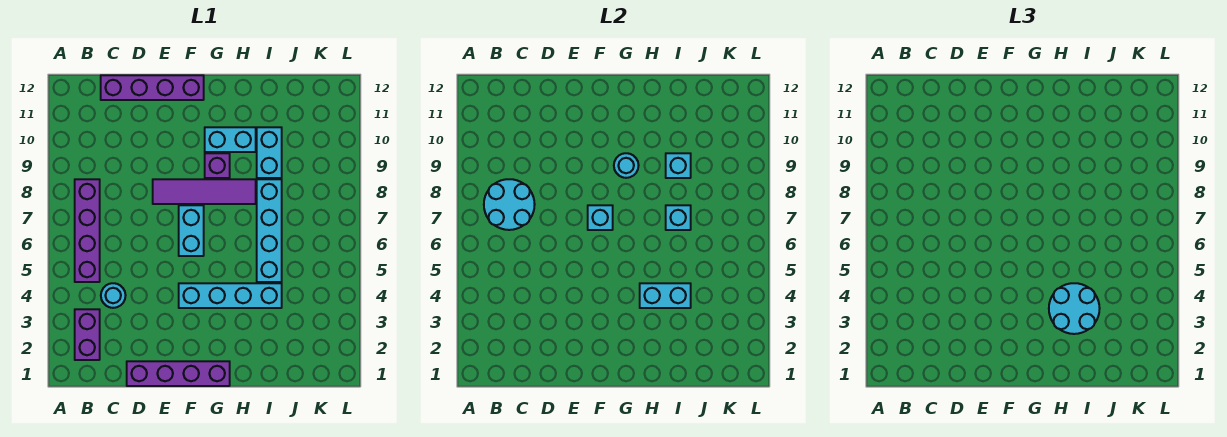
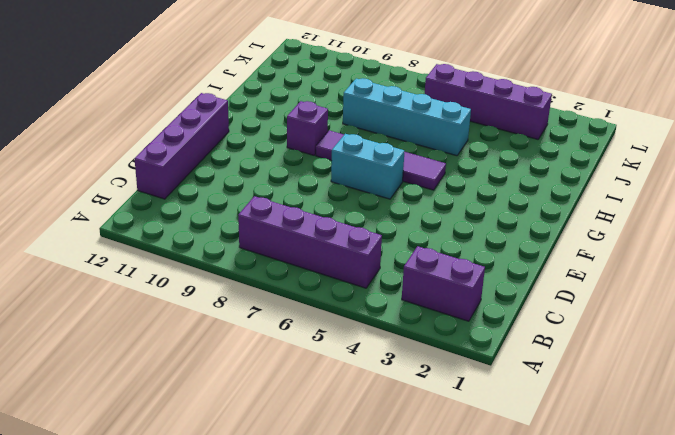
purple tile G5:G8 level 1 -> purple tile E8:H8 level 1
purple brick K3:K6 level 1 -> purple brick D1:G1 level 1
none -> cyan round brick C4 level 1
none -> cyan brick F4:I4 level 1
none -> cyan brick G10:H10 level 1

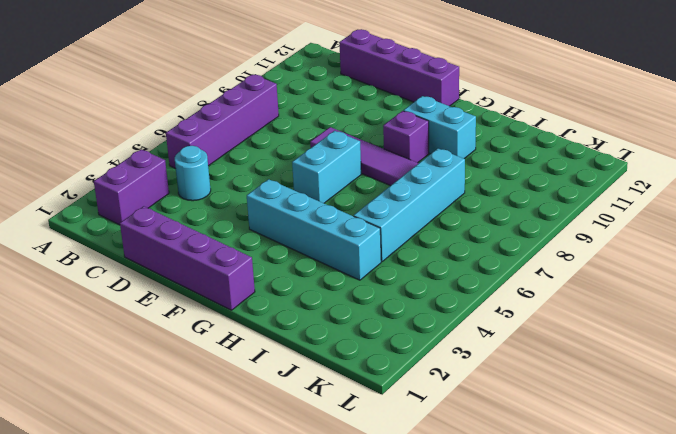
none -> cyan brick I9:I10 level 1
none -> cyan round brick B7:C8 level 2
none -> cyan brick F7 level 2

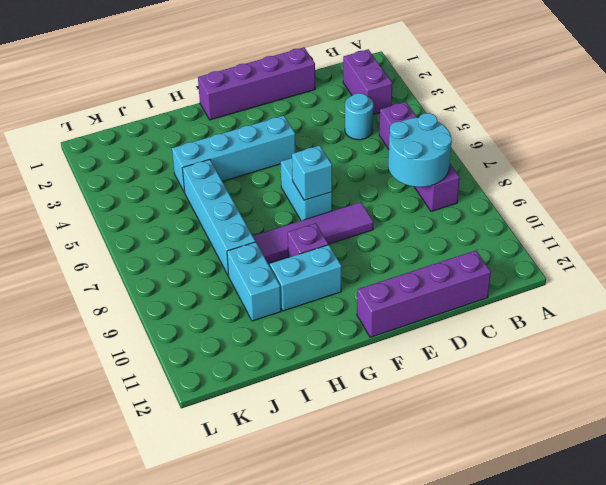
none -> cyan round brick G9 level 2
none -> cyan brick H4:I4 level 2
none -> cyan brick I7 level 2

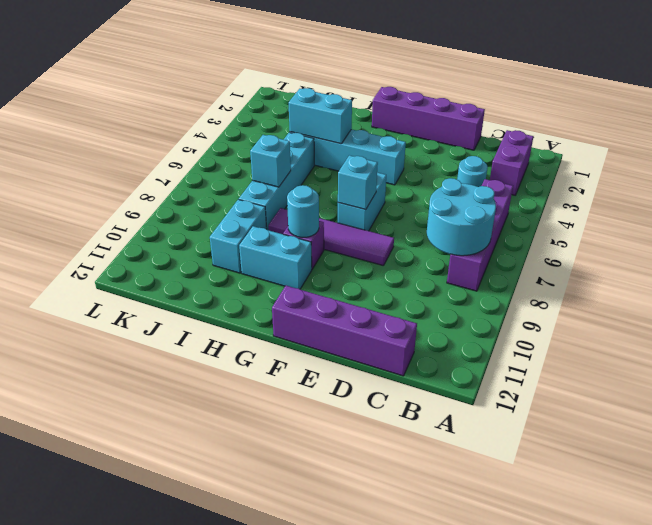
none -> cyan brick I9 level 2
none -> cyan round brick H3:I4 level 3

